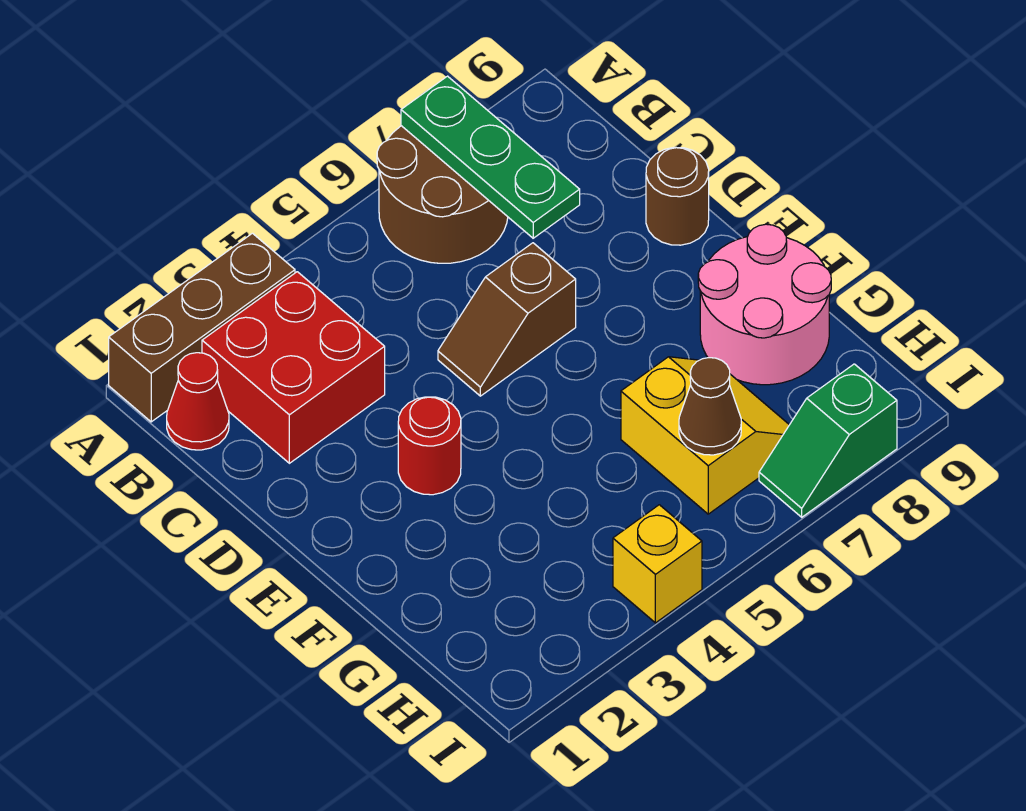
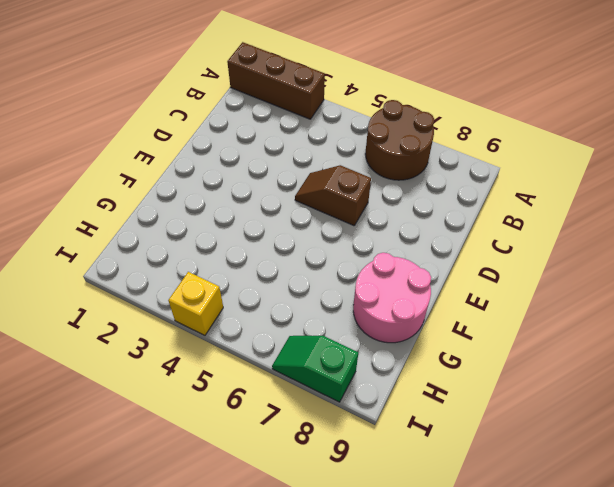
none -> red cone B1 level 1
none -> red brick B2:C3 level 1
none -> brown round brick D9 level 1

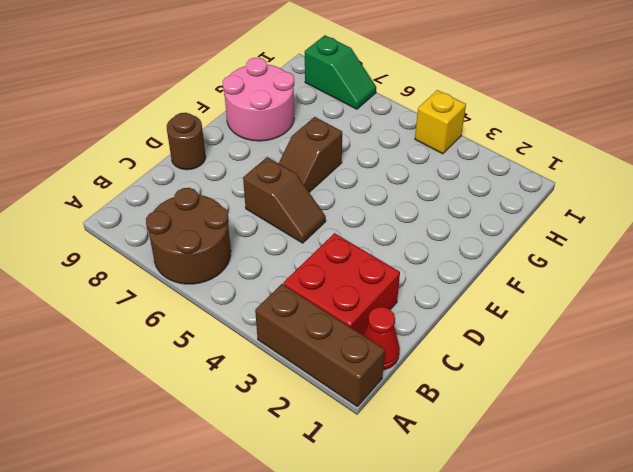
brown slope E6:F6 level 1 top F -> none
none -> red round brick E3 level 1
none -> yellow slope G6:H7 level 1 top 6
none -> green plate A7:C7 level 2

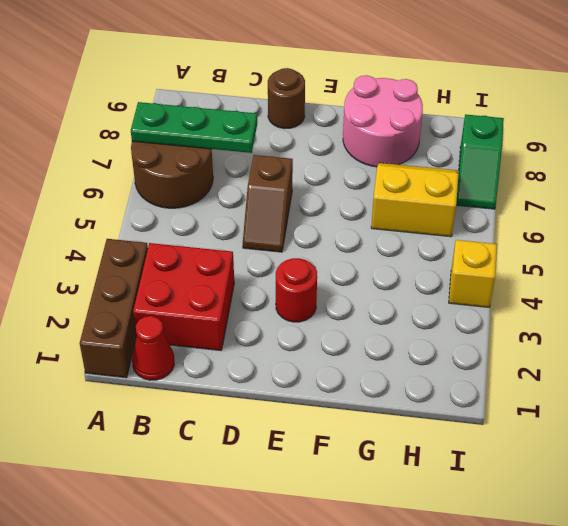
none -> brown cone H6 level 2

